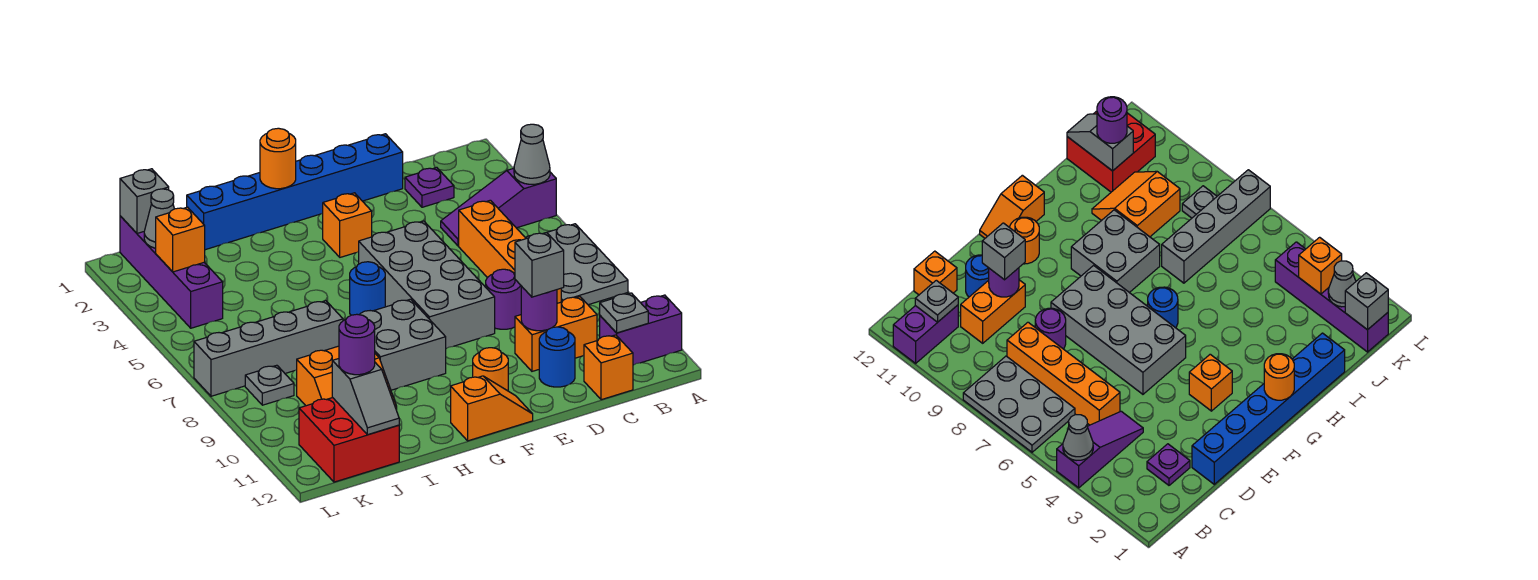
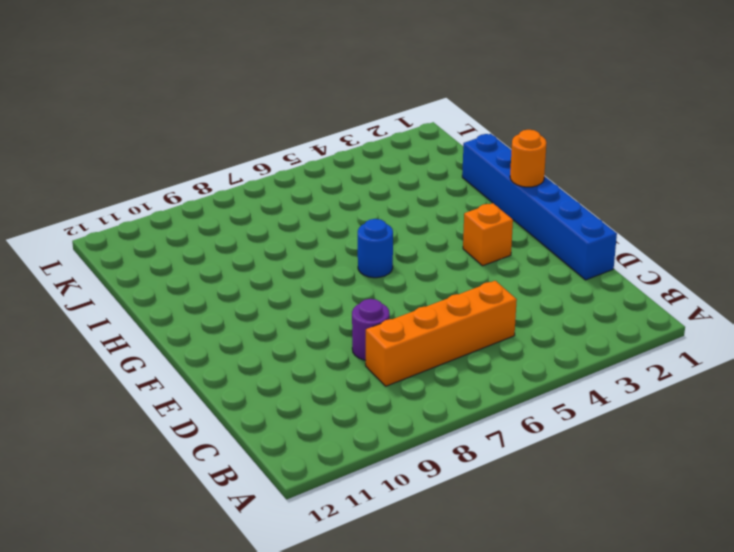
none -> purple slope A4:C4 level 1 top A
none -> grey plate A6:B8 level 1
none -> purple brick A11:B11 level 1
none -> purple plate C2 level 1

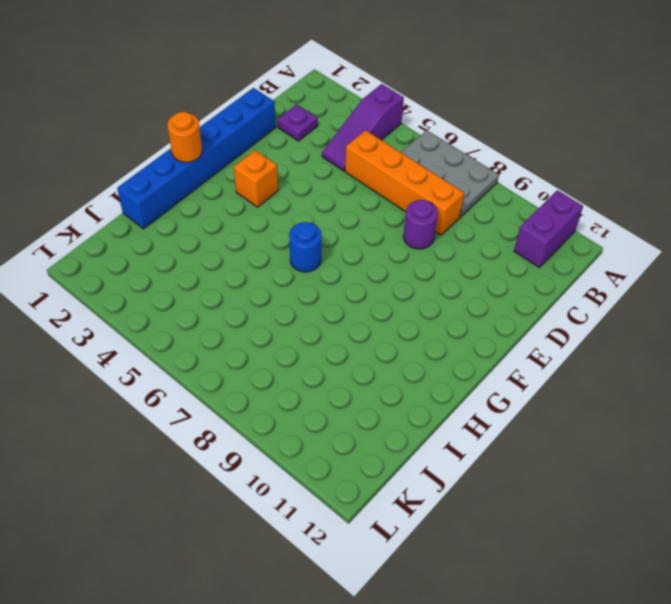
none -> orange brick C10:D10 level 1
none -> orange brick C12 level 1
none -> blue round brick D11 level 1
none -> grey brick E5:F8 level 1

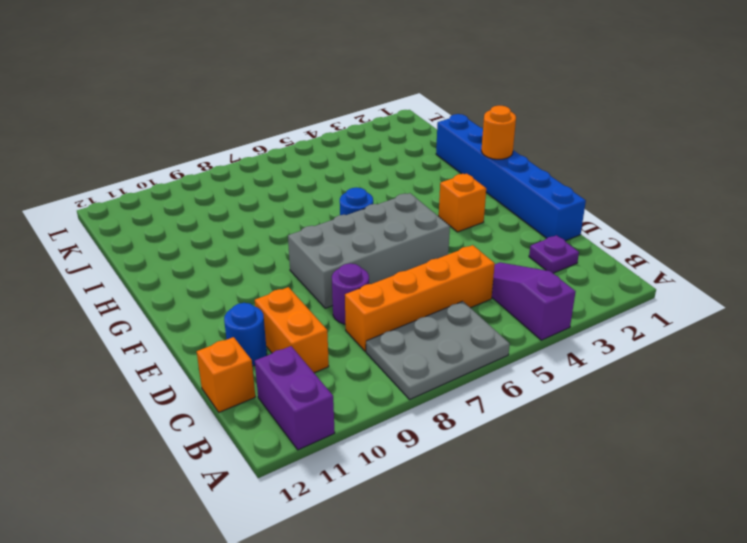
none -> orange round brick F11 level 1
none -> orange slope F12:G12 level 1 top G
none -> grey brick G8:H9 level 1
none -> grey brick I7:L7 level 1

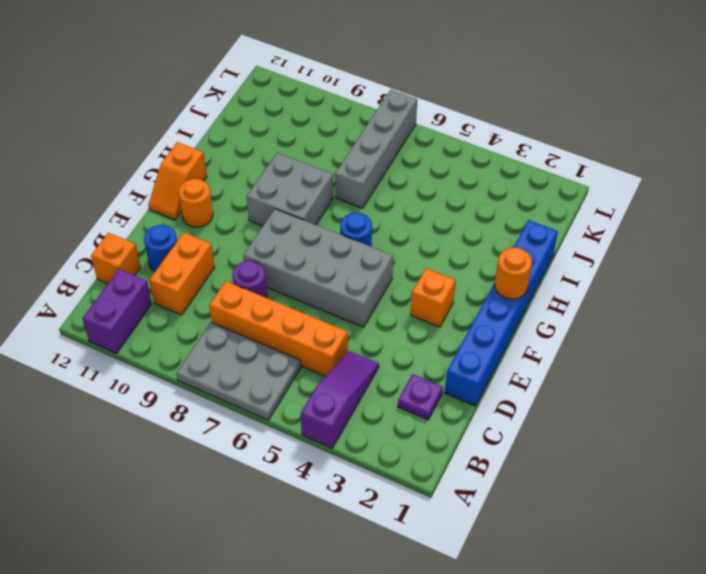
none -> orange slope I9:J10 level 1 top 9
none -> red brick J11:K12 level 1
none -> purple brick K1:K4 level 1
none -> grey plate K8 level 1

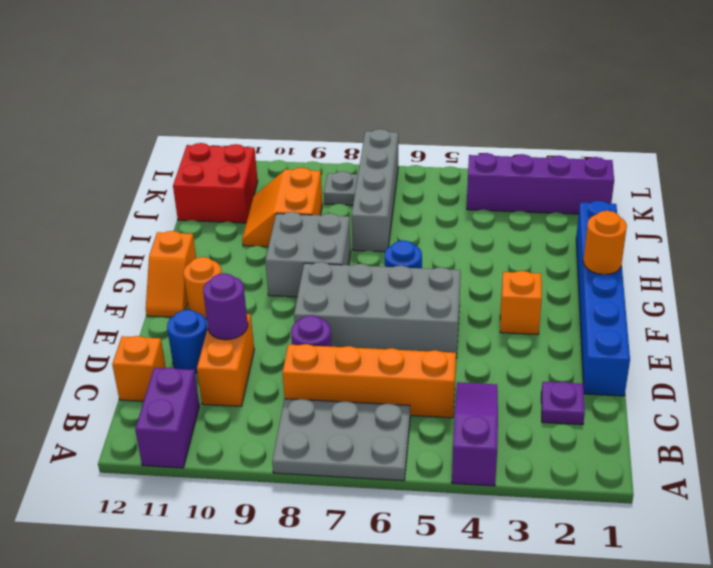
none -> grey cone A4 level 2
none -> grey plate B11 level 2
none -> grey slope J11:J12 level 2 top 11
none -> grey brick K1 level 2

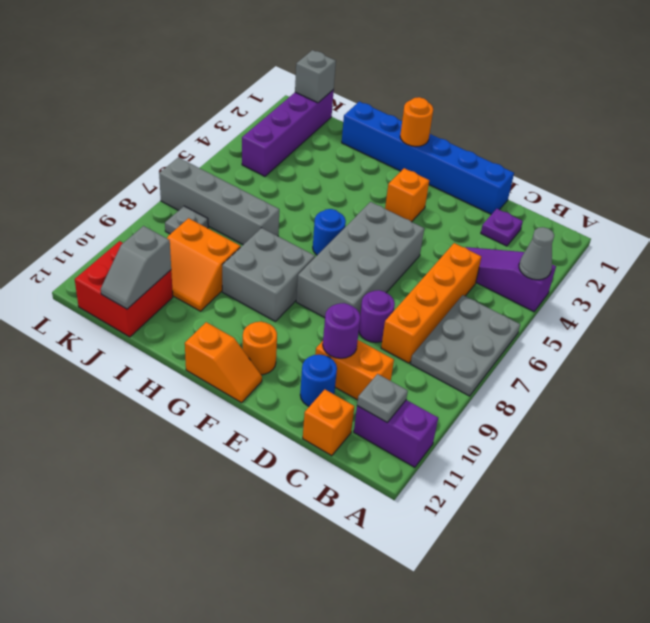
none -> grey cone K2 level 2
none -> orange brick K3 level 2
none -> grey brick D10 level 3
none -> purple round brick J11 level 3

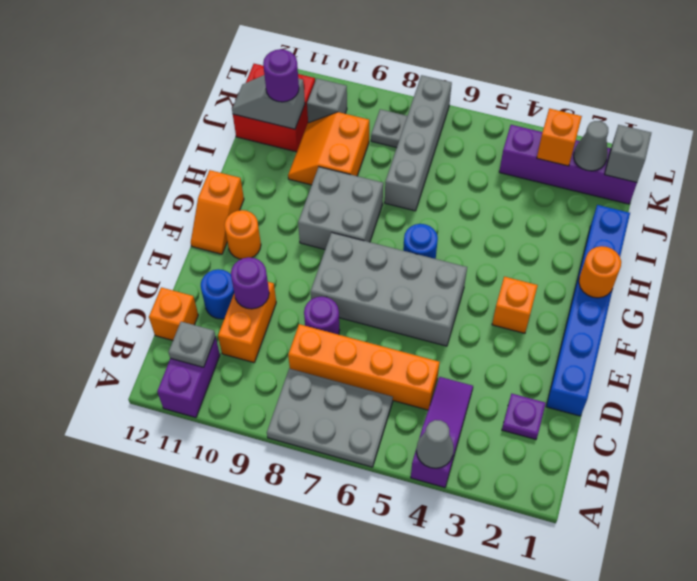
grey brick K10 level 1 -> grey brick D10 level 3

